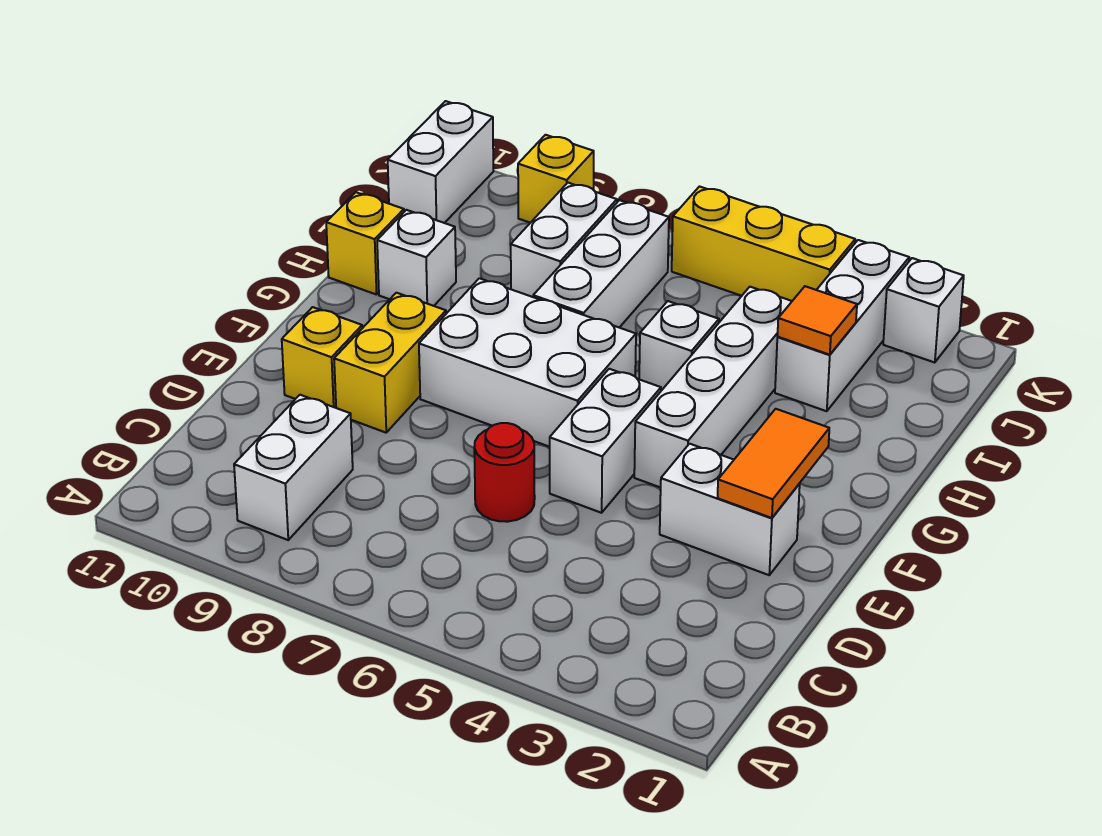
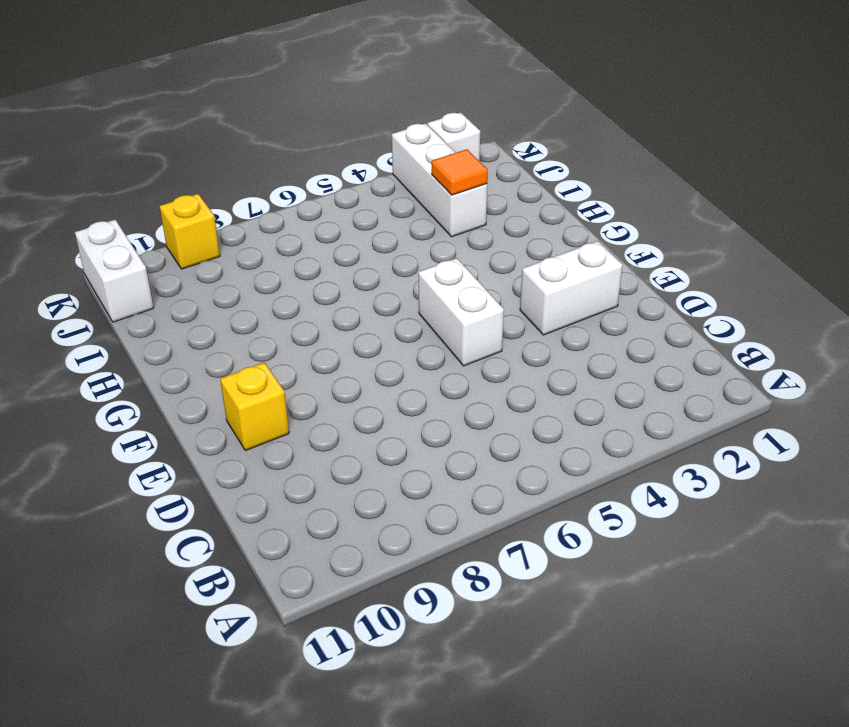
none -> white brick B9:C9 level 1
none -> red round brick D6 level 1
none -> yellow brick E9:F9 level 1

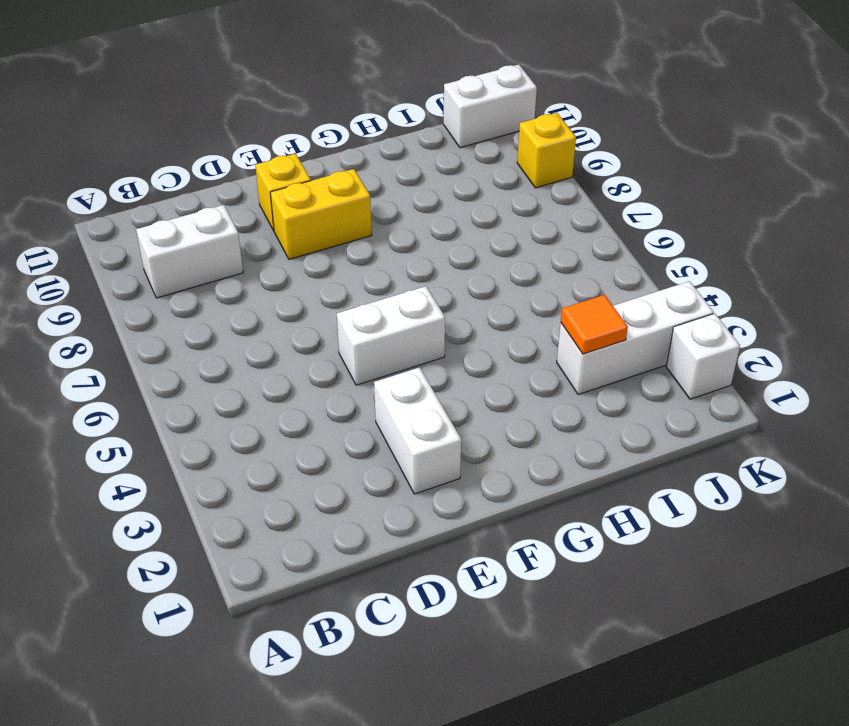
none -> red round brick D6 level 1
none -> white brick F4:I4 level 1
none -> white brick F6:G8 level 1

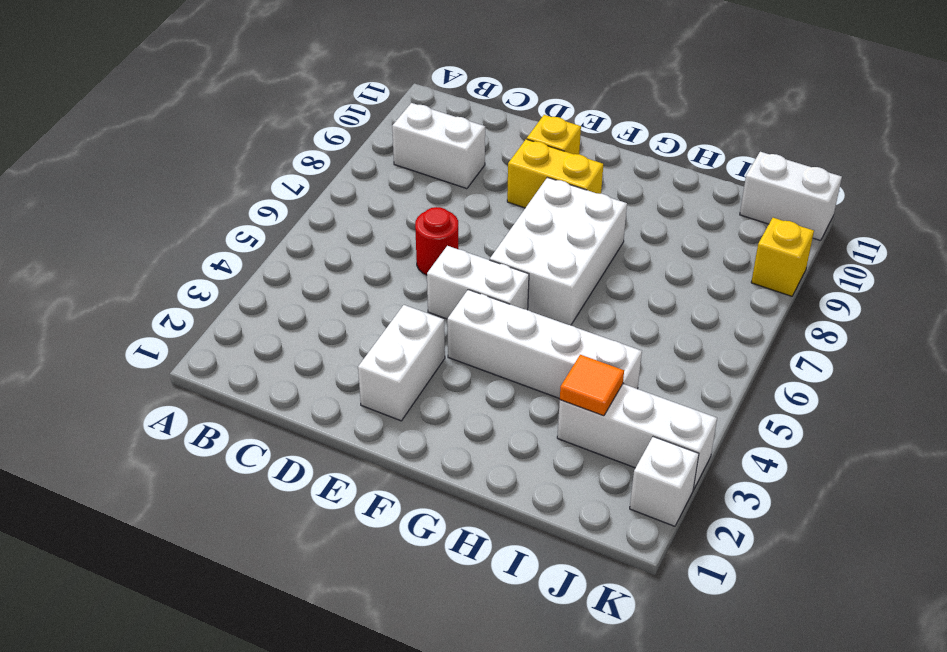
none -> white brick H5 level 1
none -> white brick H7:J7 level 1
none -> white brick H10 level 1

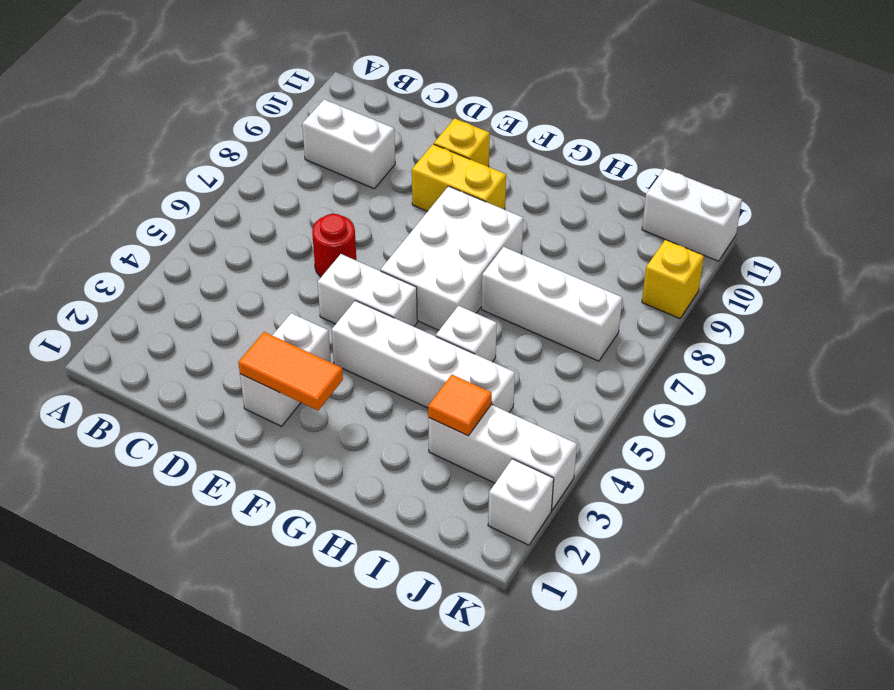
none -> white brick H10 level 1
none -> yellow brick H11 level 1
none -> white brick I8:J8 level 1

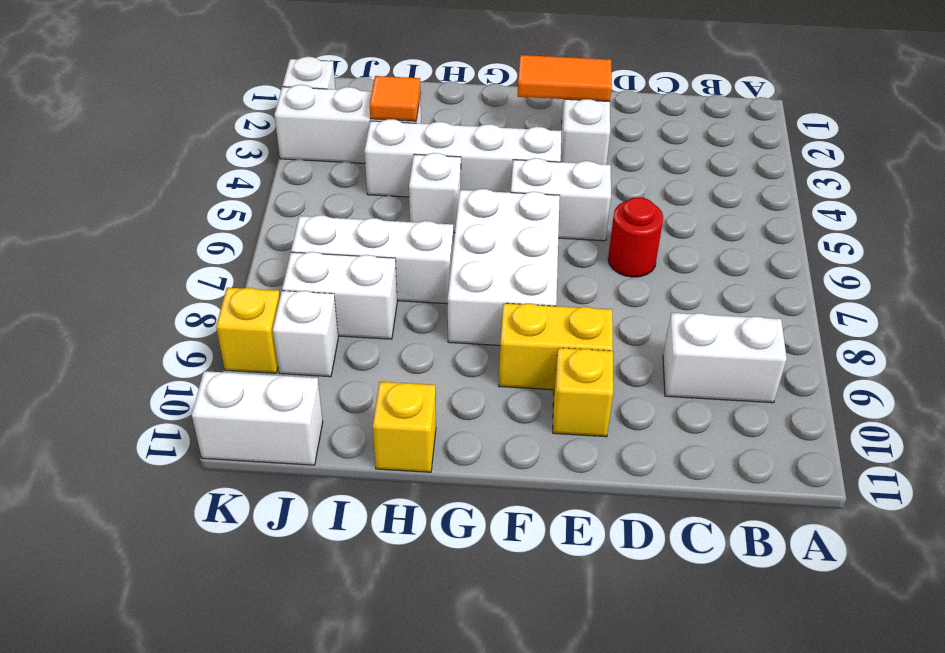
white brick J9 level 1 -> white brick H10 level 1
none -> yellow brick K4:K6 level 1

